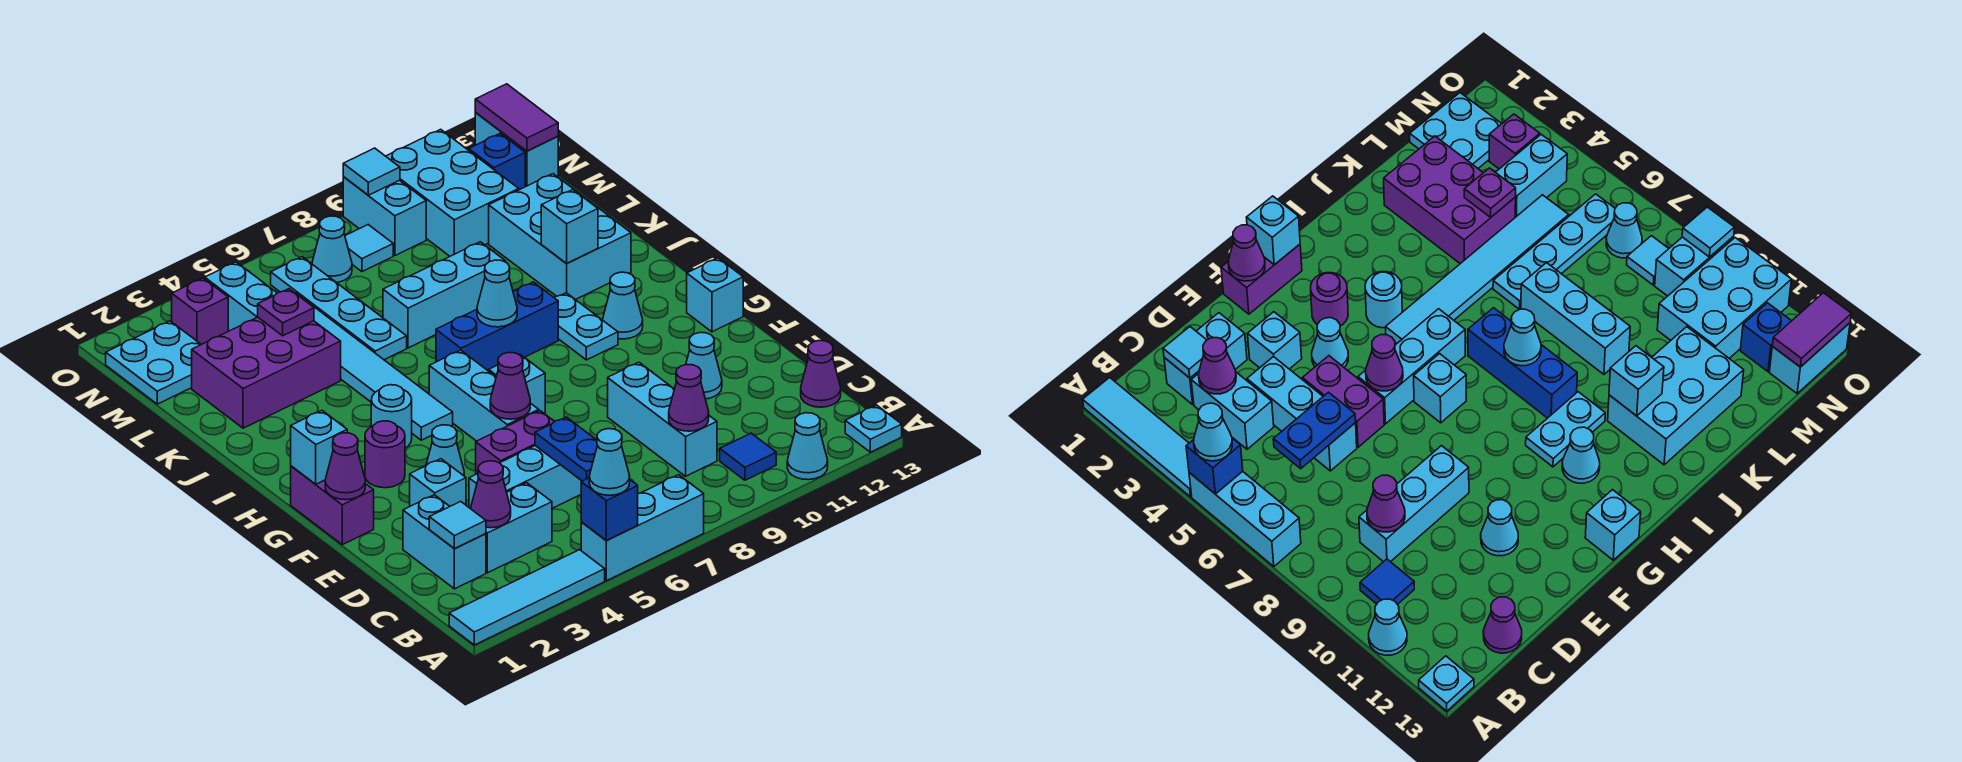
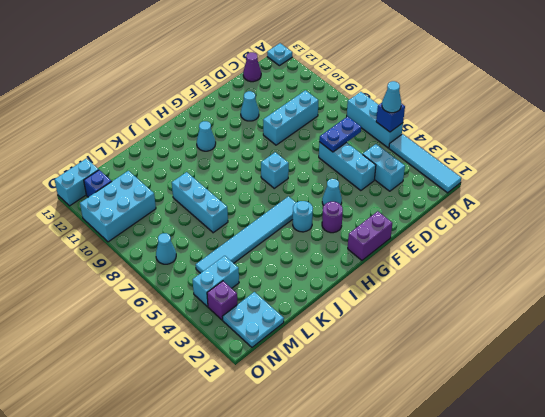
none -> cyan cone A11 level 1
none -> blue tile B10 level 1
none -> cyan brick C2:D2 level 1
none -> cyan brick E3 level 1

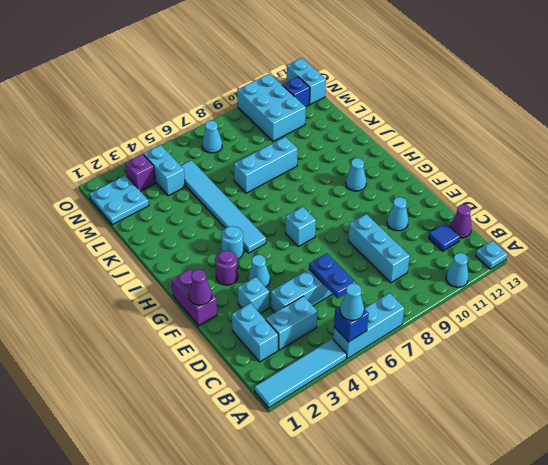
blue tile C12 level 1 -> blue tile B10 level 1
none -> purple brick E5:E6 level 1
none -> cyan brick F6:H6 level 1
none -> cyan brick G13 level 1
none -> cyan plate H10:I10 level 1

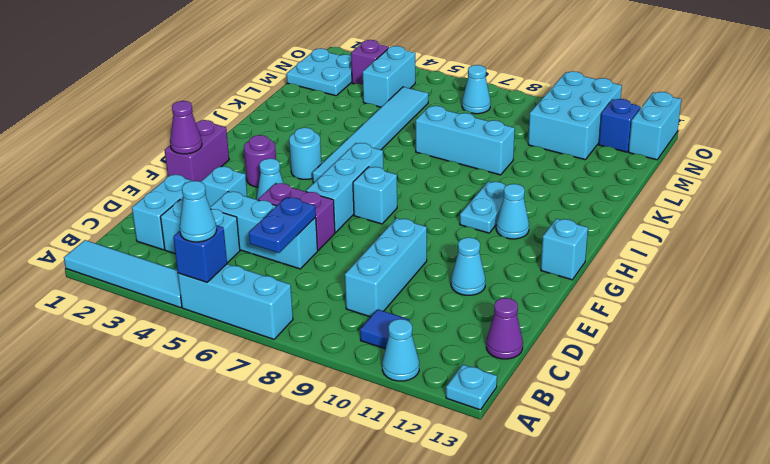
none -> blue brick I7:I9 level 1
none -> cyan brick J11:L12 level 1
none -> purple brick K2:L4 level 1
none -> cyan plate K6:N6 level 1

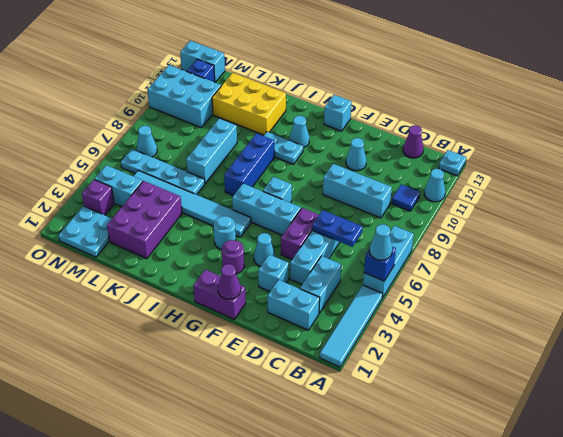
yellow brick J11:L12 level 1 -> cyan brick J11:L12 level 1
none -> cyan tile N8 level 1
none -> cyan brick N9:O9 level 1
none -> cyan tile C2 level 2
none -> purple cone C3 level 2

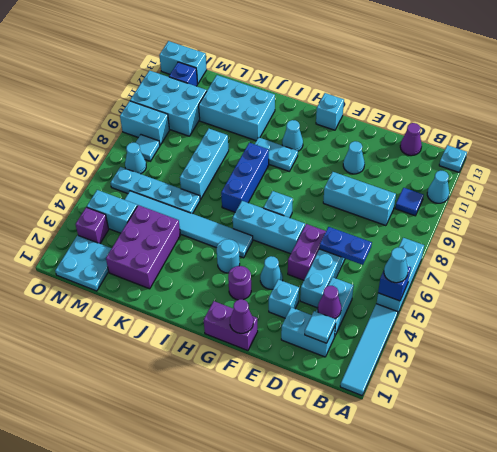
none -> purple cone C9 level 2
none -> purple cone F6 level 2
none -> cyan brick G1 level 2
none -> cyan cone I8 level 2

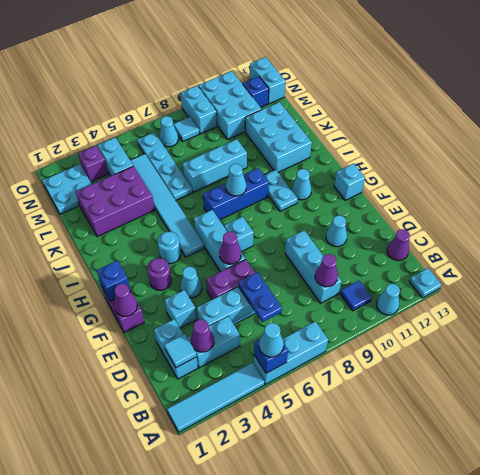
blue brick G1 level 2 -> cyan brick G1 level 2
none -> cyan brick J11 level 2
none -> purple plate L4 level 2
none -> purple tile N13:O13 level 2
none -> cyan tile O9 level 2

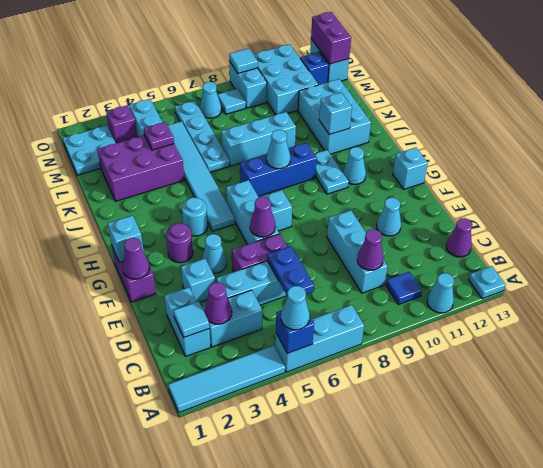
purple brick N13:O13 level 2 -> purple tile N13:O13 level 2

